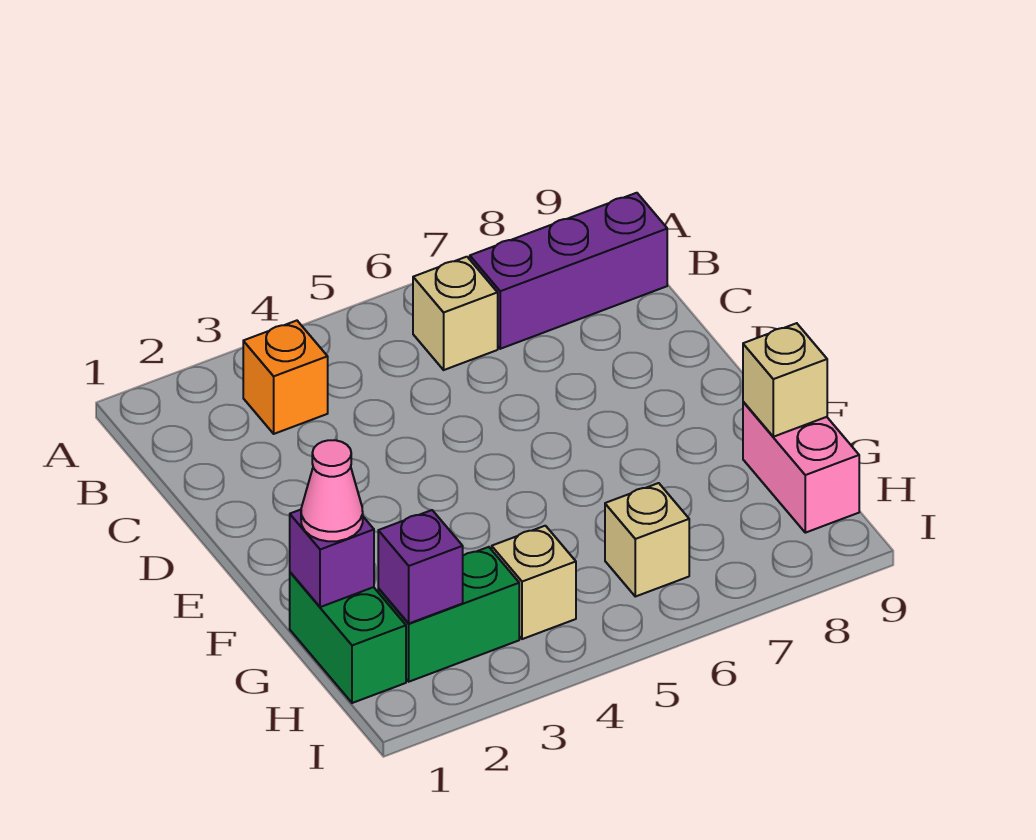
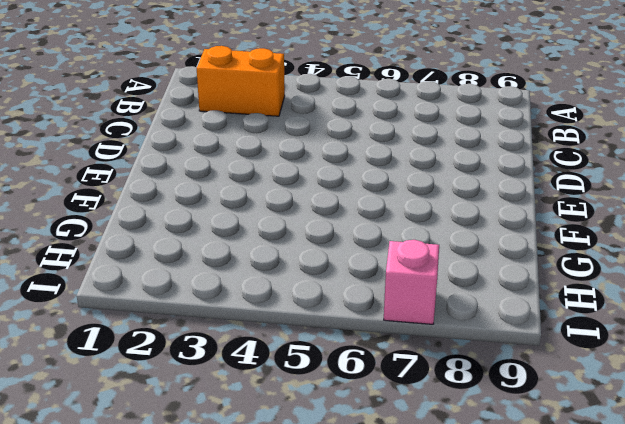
orange brick B2:B3 level 1 -> orange brick B3 level 1
pink brick I7 level 1 -> none
none -> tan brick B6 level 1
none -> purple brick B7:B9 level 1
none -> green brick G1:H1 level 1

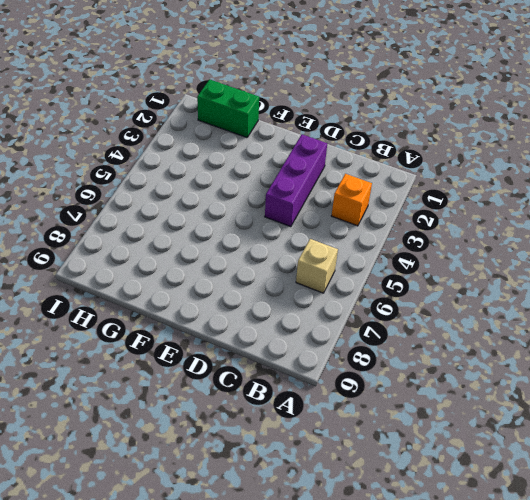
purple brick D2:D4 level 1 -> purple brick B7:B9 level 1
none -> pink brick G9:H9 level 1
none -> green brick H2:H3 level 1
none -> tan brick H4 level 1

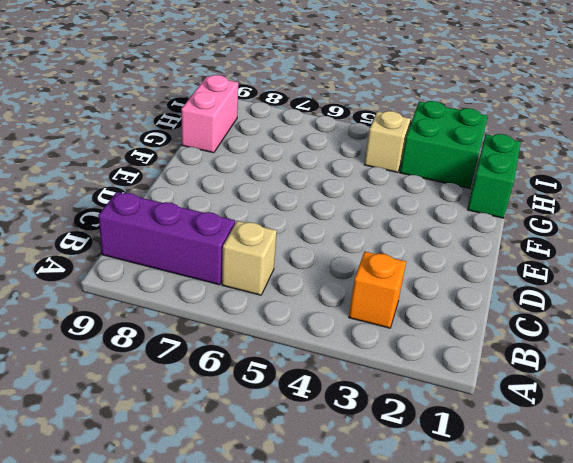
green brick H2:I3 level 1 -> green brick H2:H3 level 1
none -> tan brick H6 level 1
none -> purple brick G1 level 2
none -> tan brick G9 level 2

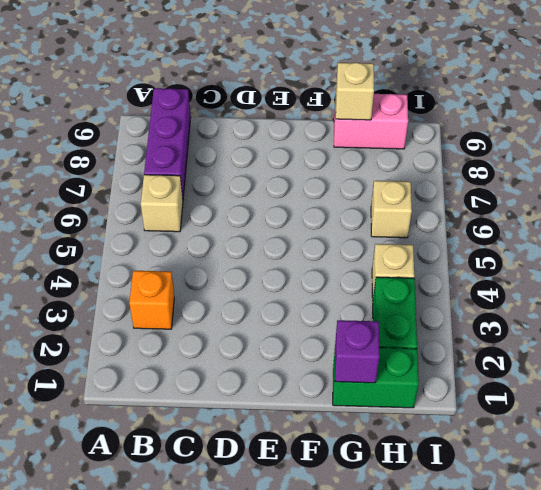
none -> purple brick H2 level 2
none -> pink cone G1 level 3

